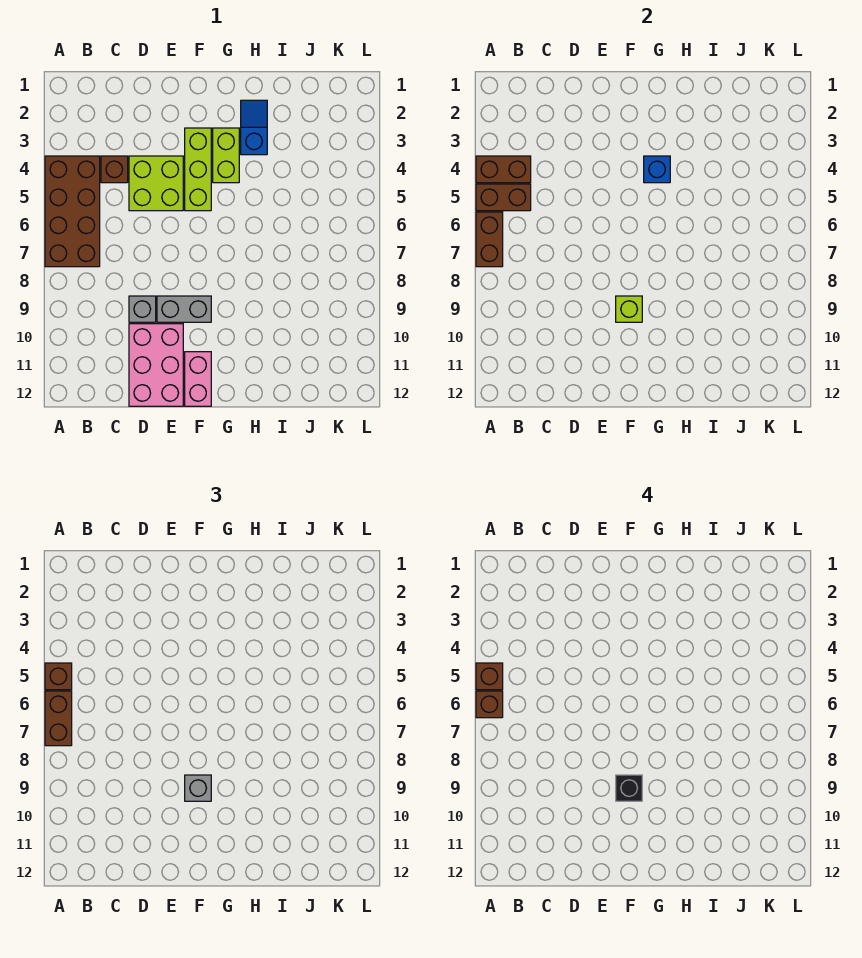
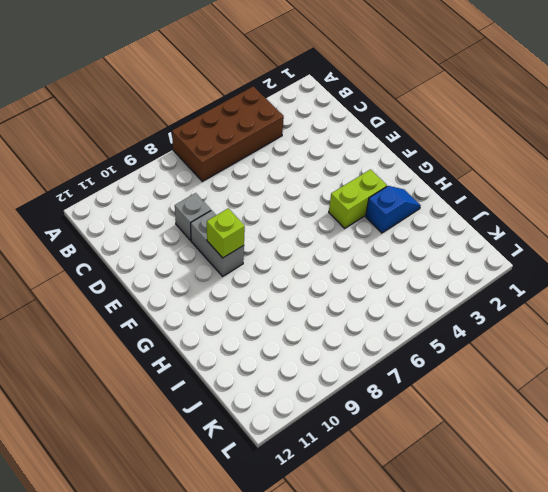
none -> brown brick C4 level 1
none -> lime brick D4:E5 level 1
none -> pink brick D10:E12 level 1

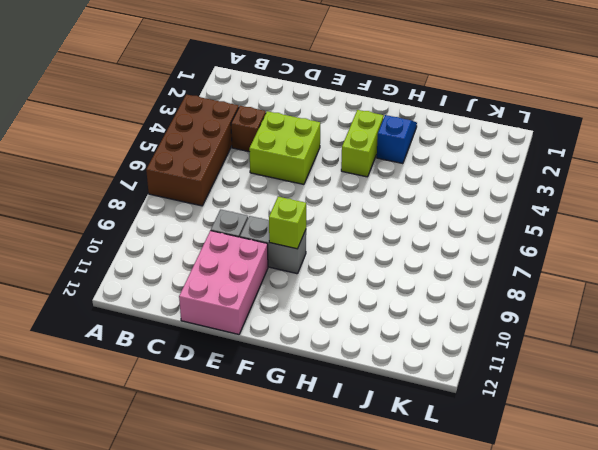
none -> lime brick F3:F5 level 1
none -> pink brick F11:F12 level 1
none -> brown brick A4:B4 level 2

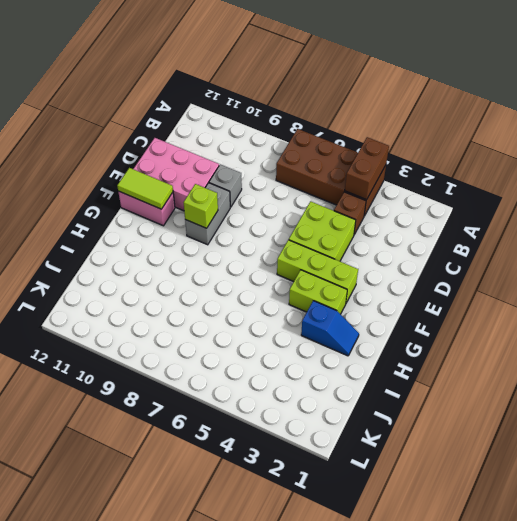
lime tile F11:F12 level 2 -> none
none -> brown brick A5:B5 level 2
none -> brown brick A6:A7 level 2
none -> blue brick G4 level 2

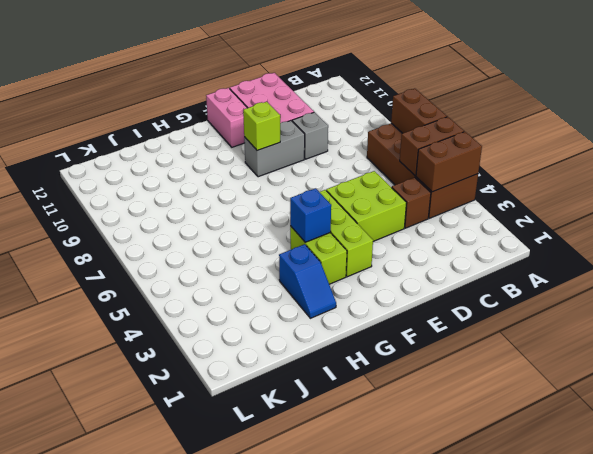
none -> brown brick A5 level 3
none -> brown brick A6:A7 level 3
none -> grey brick F9 level 3

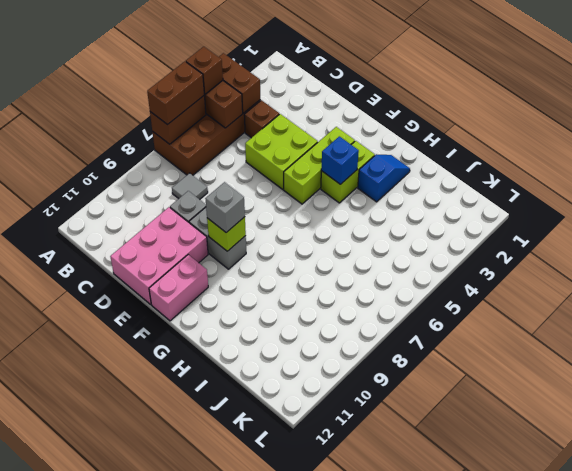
grey tile C8 level 1 -> none
none -> brown brick A5 level 4
none -> brown brick A6 level 4
none -> black brick F9 level 4

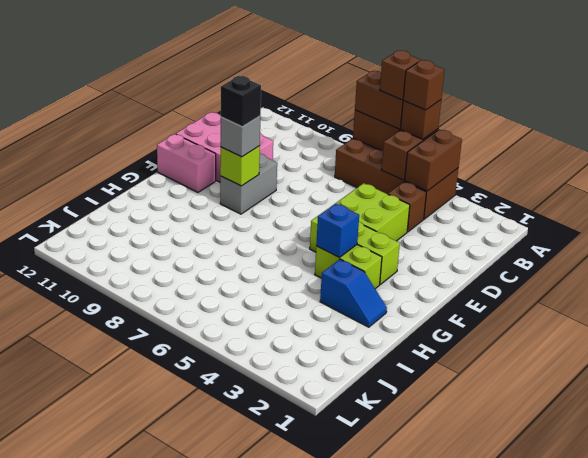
none -> grey brick D9 level 1

